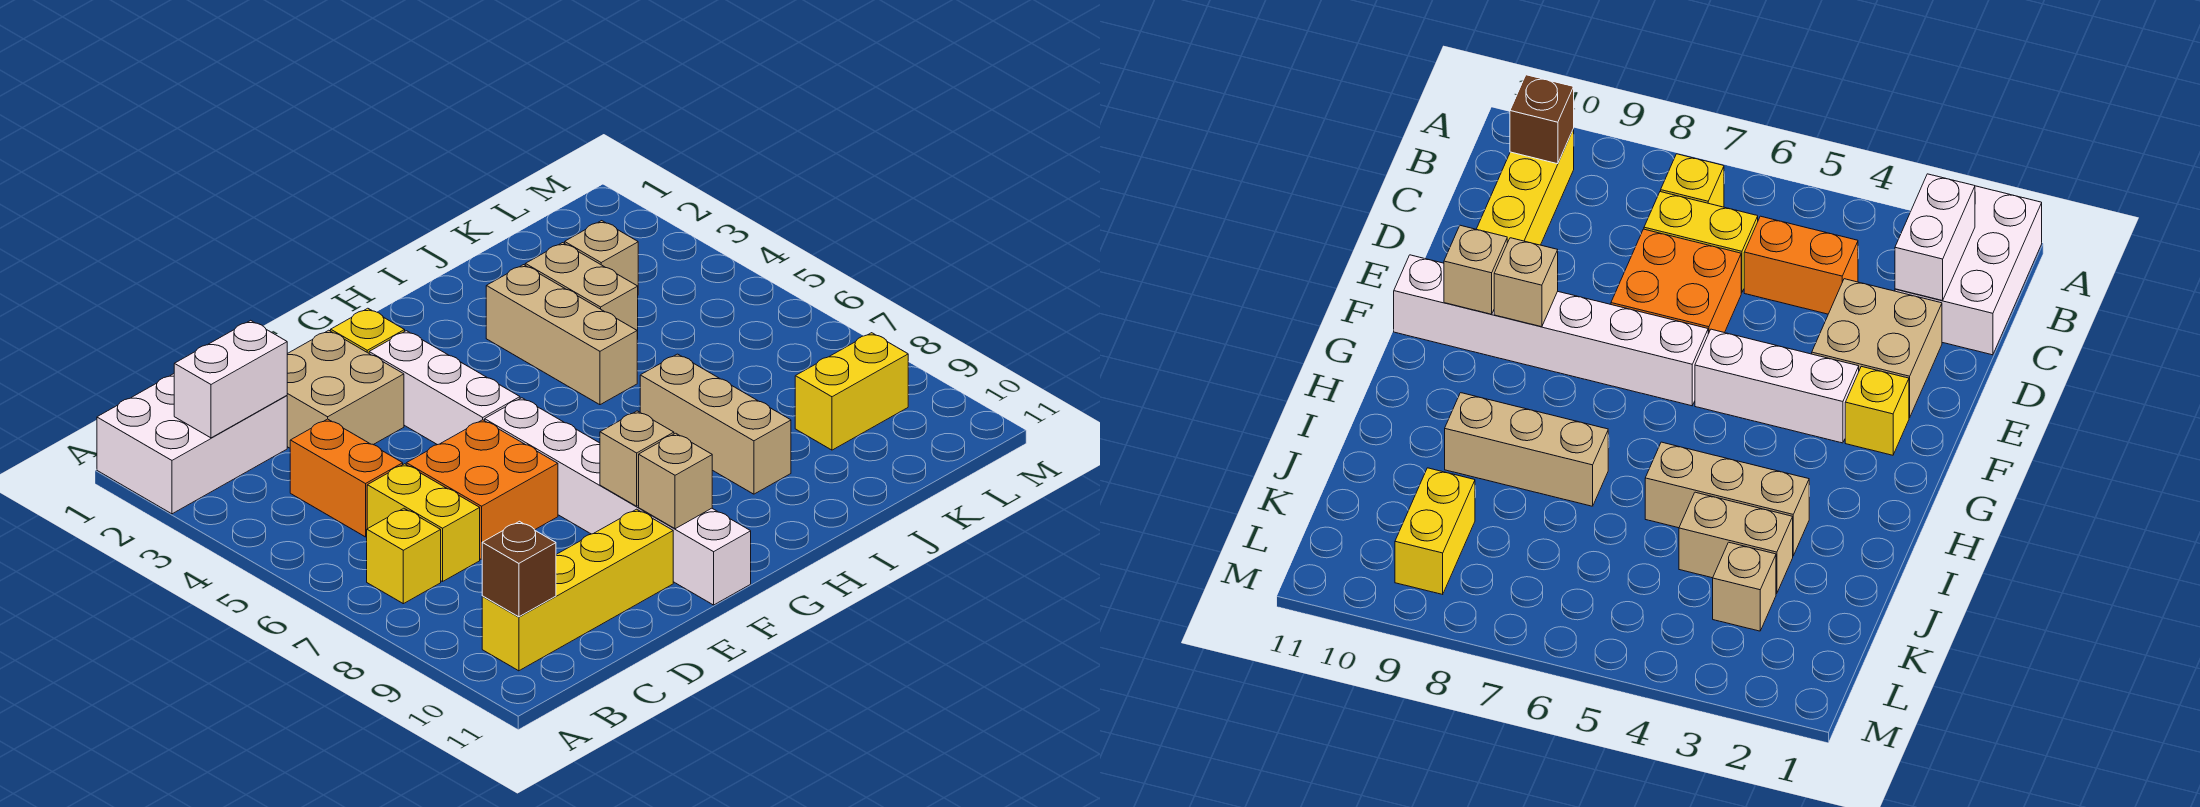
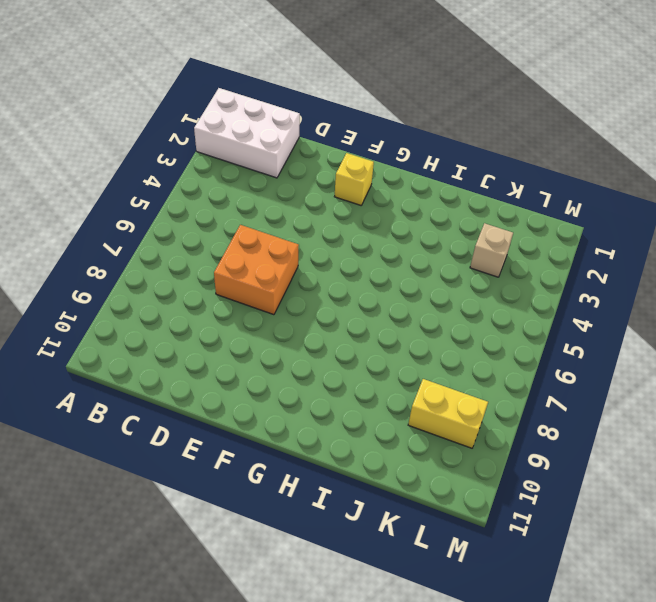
none -> yellow brick B7 level 1
none -> yellow brick B10:E10 level 1
none -> orange brick C4:C5 level 1

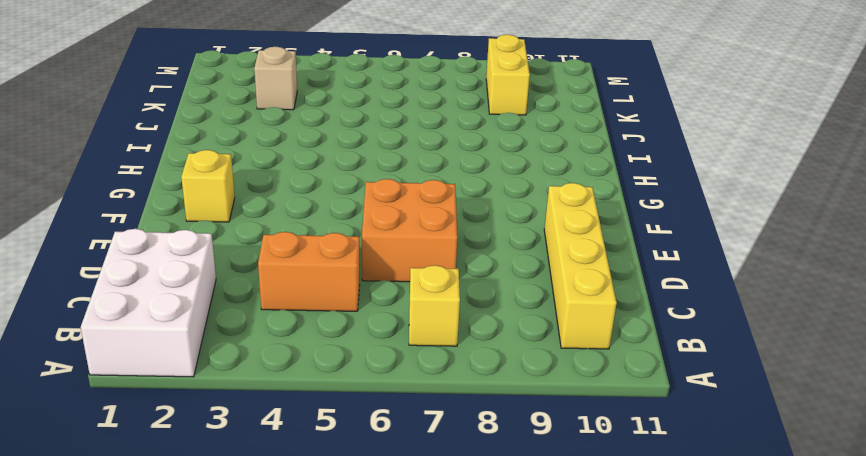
none -> yellow brick C6:C7 level 1
none -> tan brick D2:E3 level 1
none -> white brick F3:F5 level 1

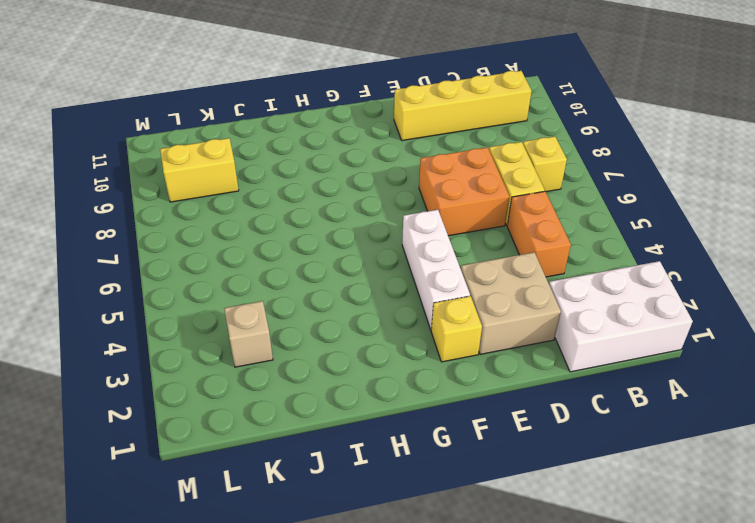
none -> white brick F6:F11 level 1
none -> tan brick I3:I5 level 1
none -> tan brick I7:I9 level 1

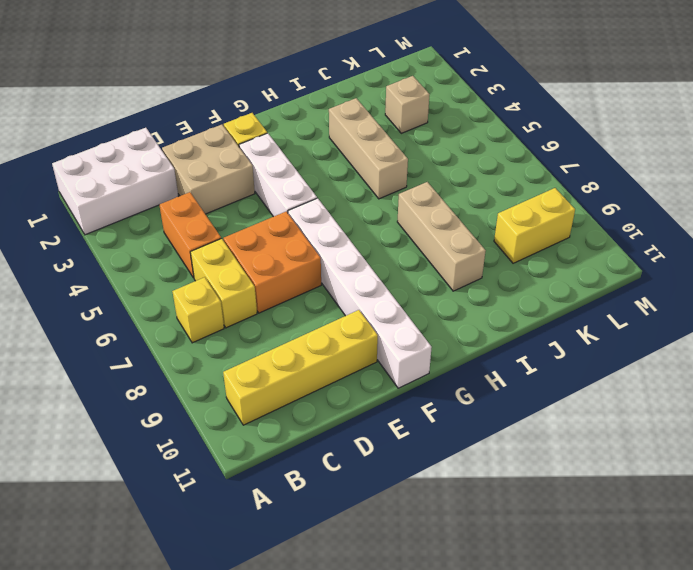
none -> tan brick J3:J4 level 1
none -> white brick B2:C2 level 2
none -> brown brick B10 level 2

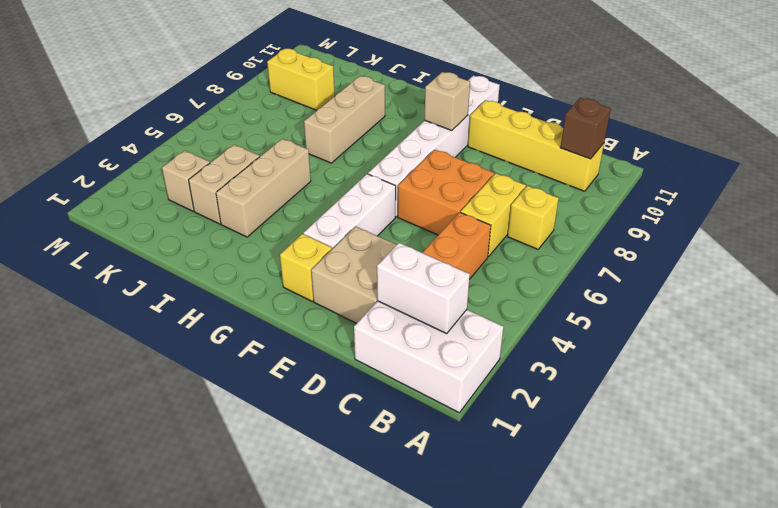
none -> tan brick F10 level 2

